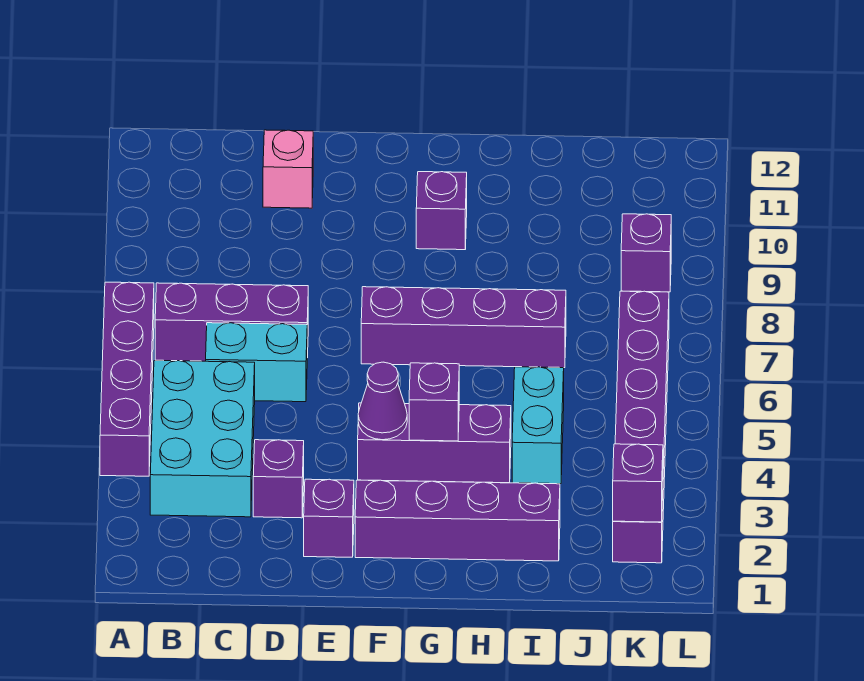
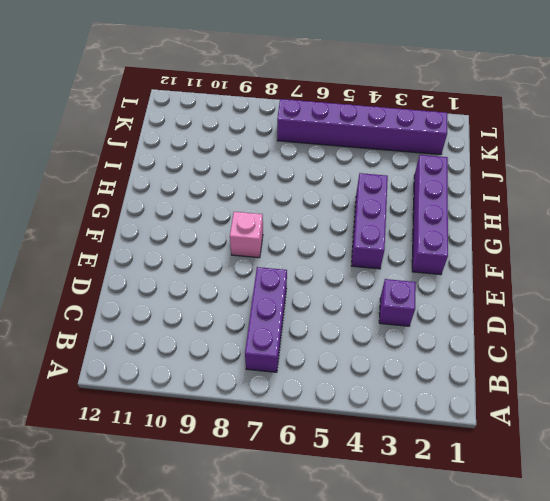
pink brick F8 level 1 -> pink brick D11 level 1
none -> purple brick A4:A7 level 1
none -> cyan brick B3:C5 level 1
none -> cyan brick C6:D6 level 1

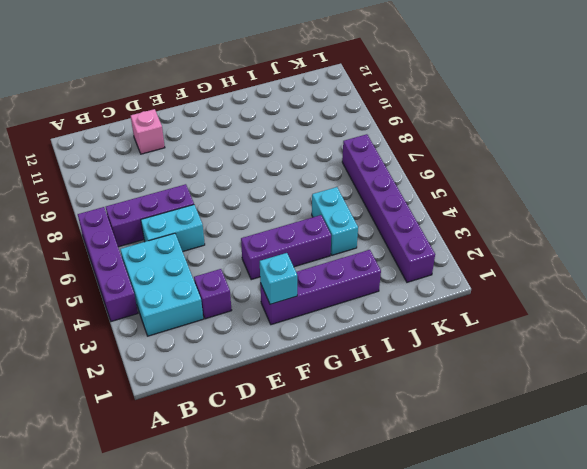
cyan brick F2 level 2 -> none
none -> purple brick E2 level 1
none -> purple brick F7:I7 level 1
none -> purple brick G10 level 1

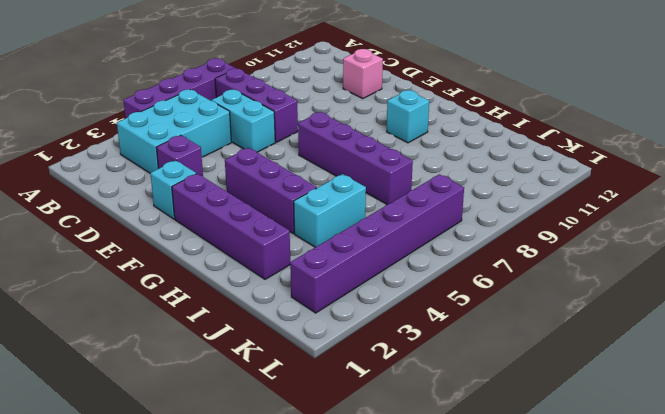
cyan brick E2 level 1 -> purple brick E2 level 1
cyan brick G10 level 1 -> purple brick G10 level 1
none -> purple brick K9 level 1
none -> purple cone F4 level 2
none -> purple brick G4 level 2

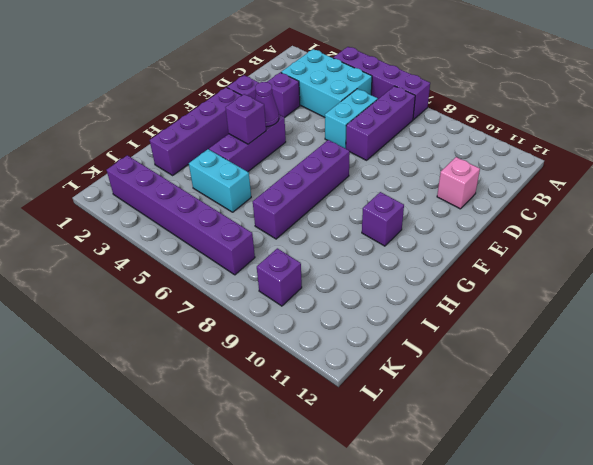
none -> purple brick K2 level 2

